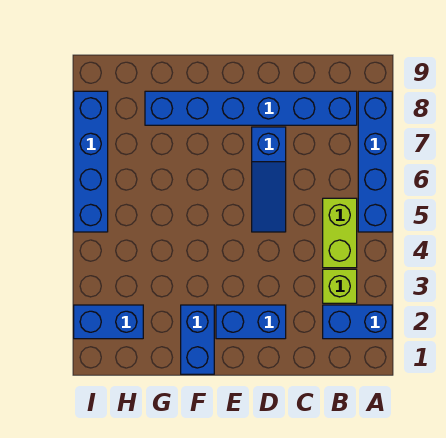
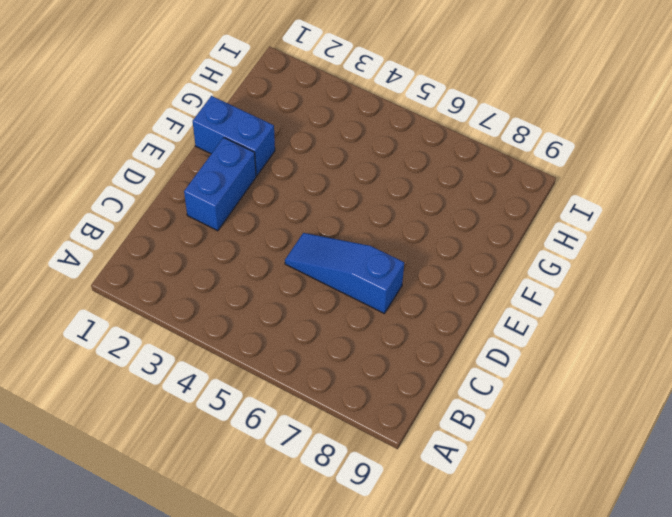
none -> blue brick A2:B2 level 1
none -> blue brick A5:A8 level 1

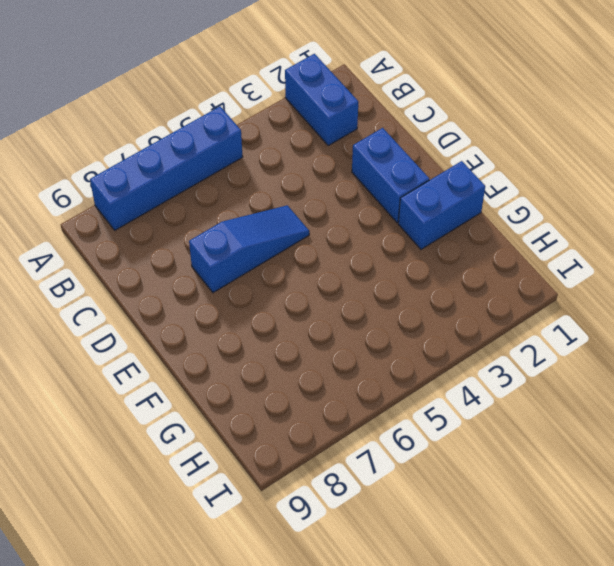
none -> lime brick B3 level 1
none -> lime brick B4:B5 level 1

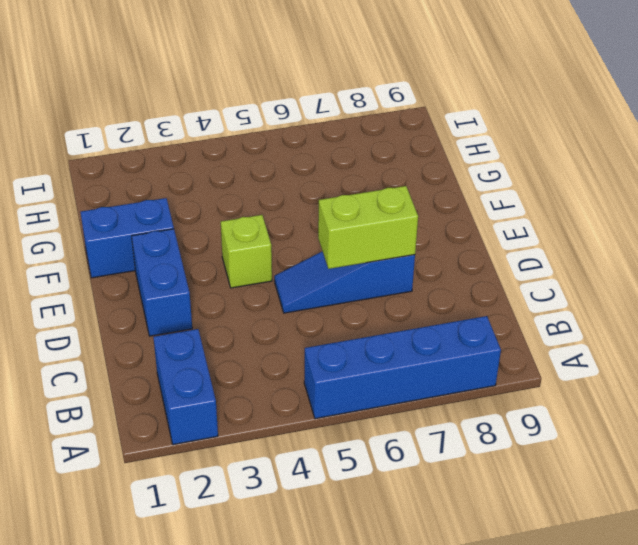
lime brick D6:D7 level 2 -> lime brick B4:B5 level 1
lime brick E4 level 1 -> lime brick B3 level 1
none -> blue brick B8:G8 level 1
none -> blue brick H2:I2 level 1

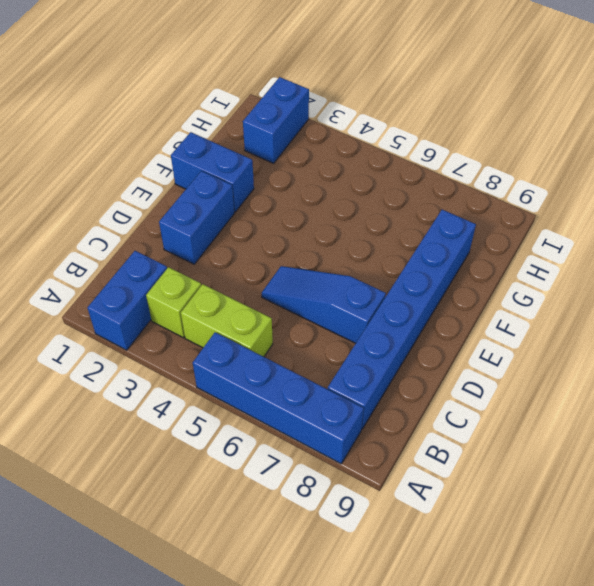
none -> blue brick I5:I8 level 1

